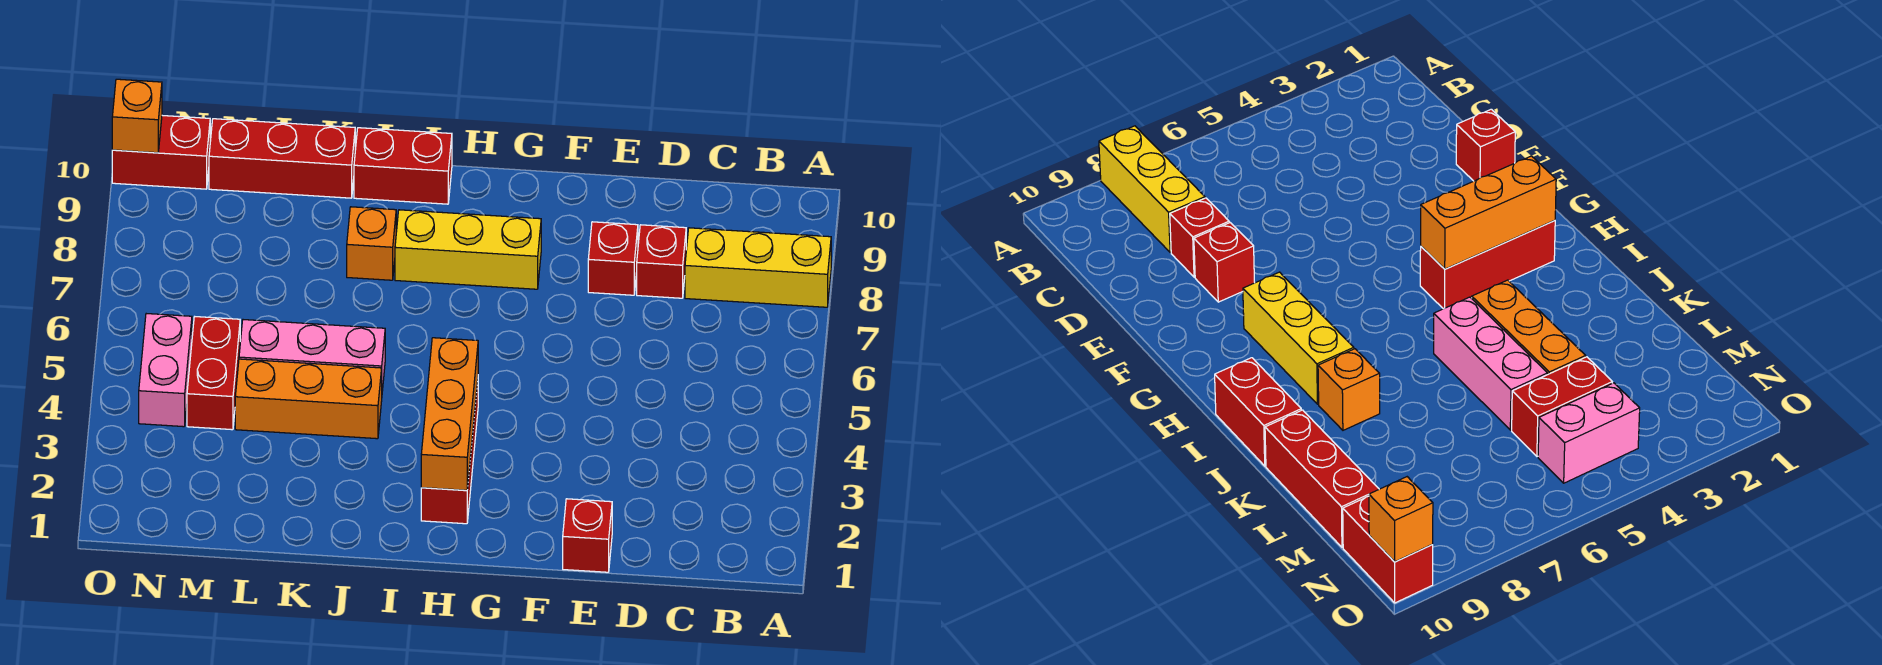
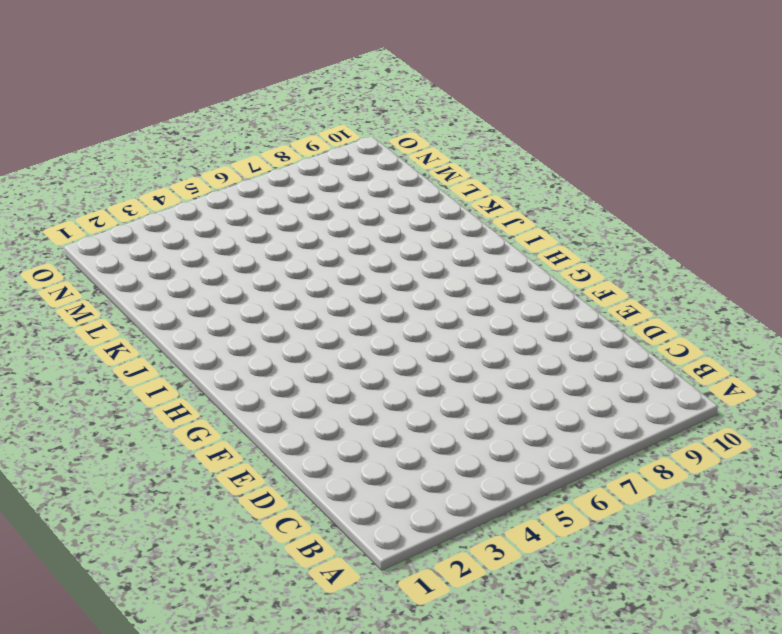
none -> yellow brick A8:C8 level 1
none -> red brick D8 level 1
none -> red brick E1 level 1

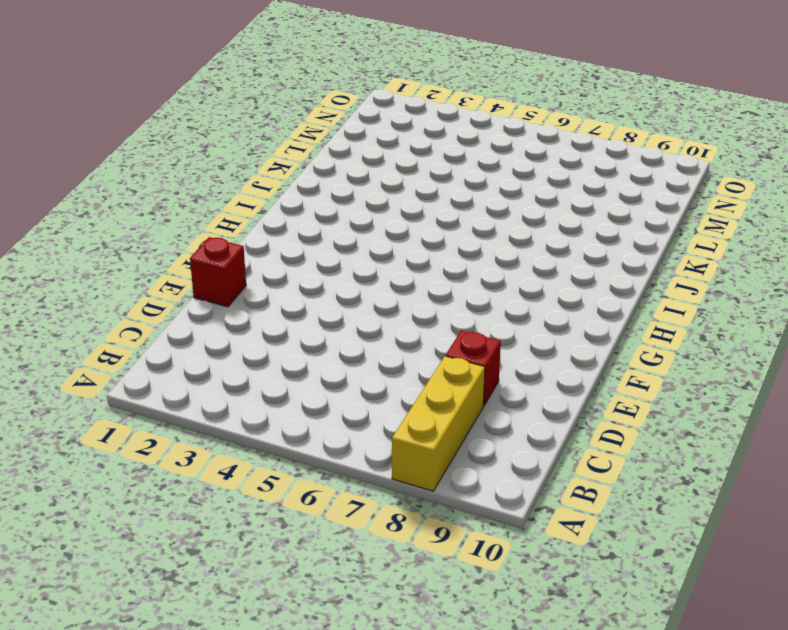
none -> red brick E8 level 1
none -> yellow brick G8:I8 level 1
none -> red brick H2:H4 level 1

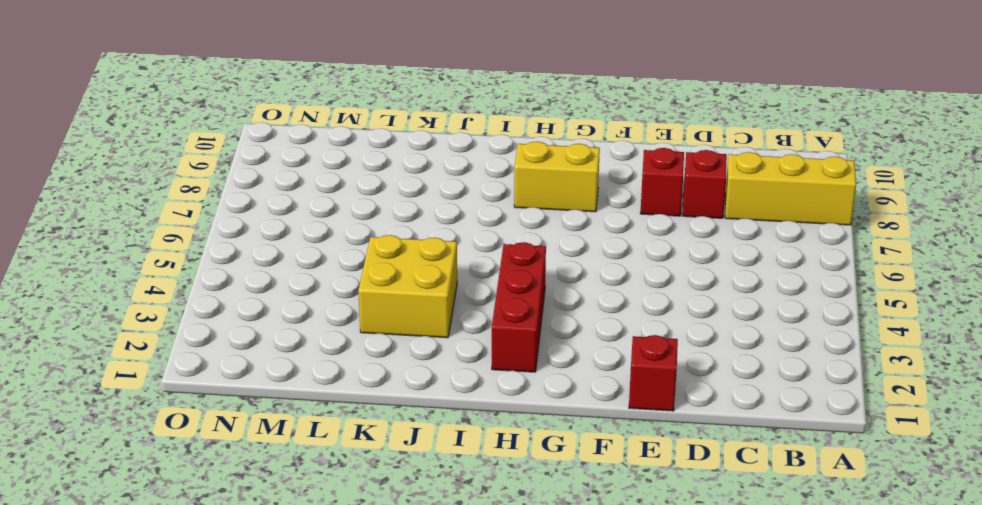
yellow brick G8:H8 level 1 -> yellow brick G8:I8 level 1
yellow brick J3:K4 level 1 -> orange brick J4:L4 level 1
none -> red brick I10:J10 level 1
none -> pink brick J5:L5 level 1
none -> orange brick J8 level 1

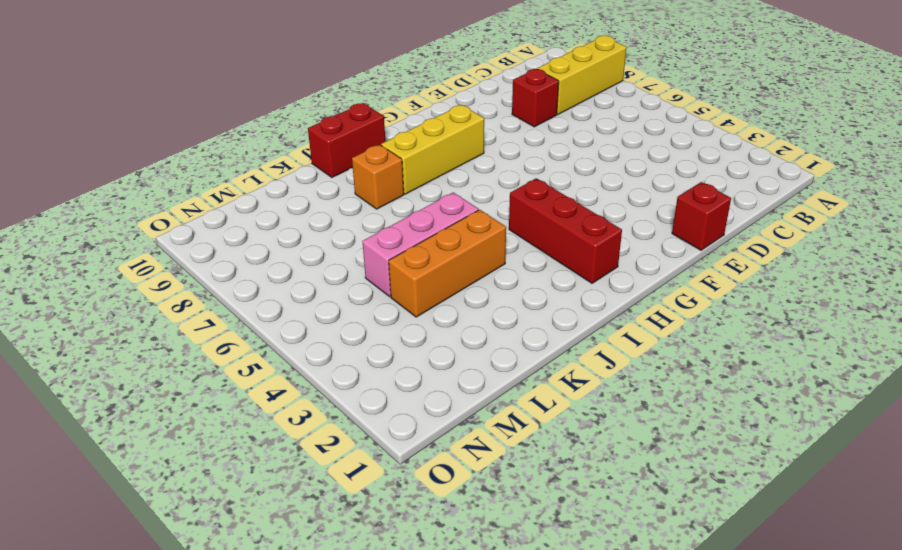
none -> red brick E8 level 1
none -> red brick K10:M10 level 1
none -> red brick M4:M5 level 1

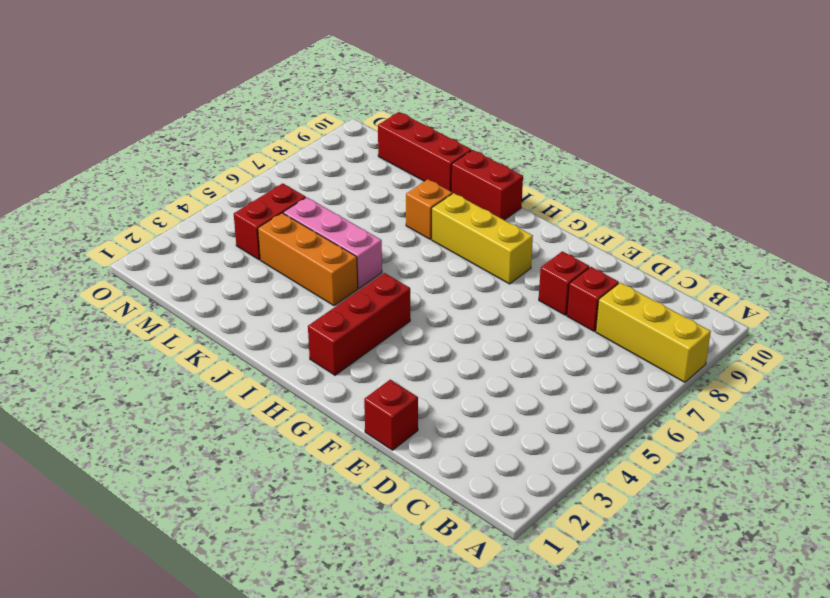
none -> pink brick N4:N5 level 1
none -> red brick N10:O10 level 1
none -> orange brick H2:H4 level 2

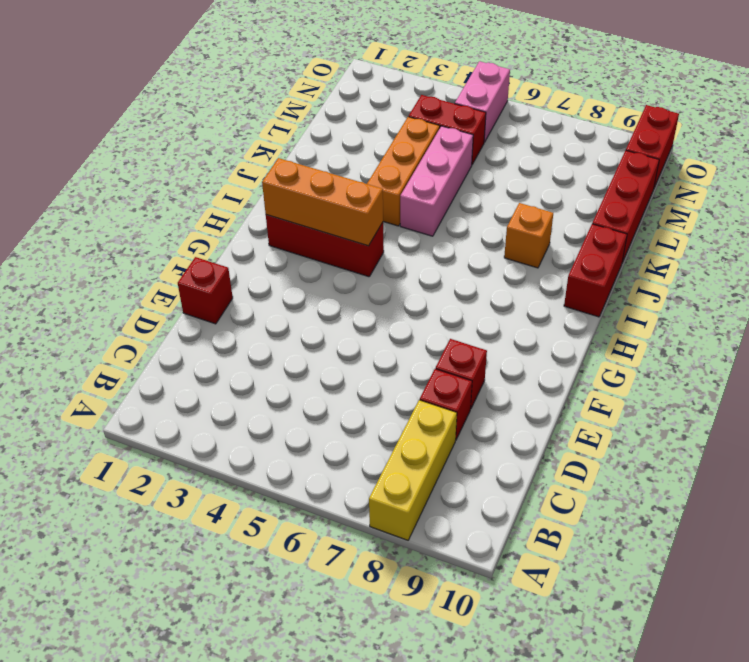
pink brick N5:O5 level 1 -> pink brick N4:N5 level 1
none -> yellow brick G8:I8 level 1
none -> orange brick O10 level 2

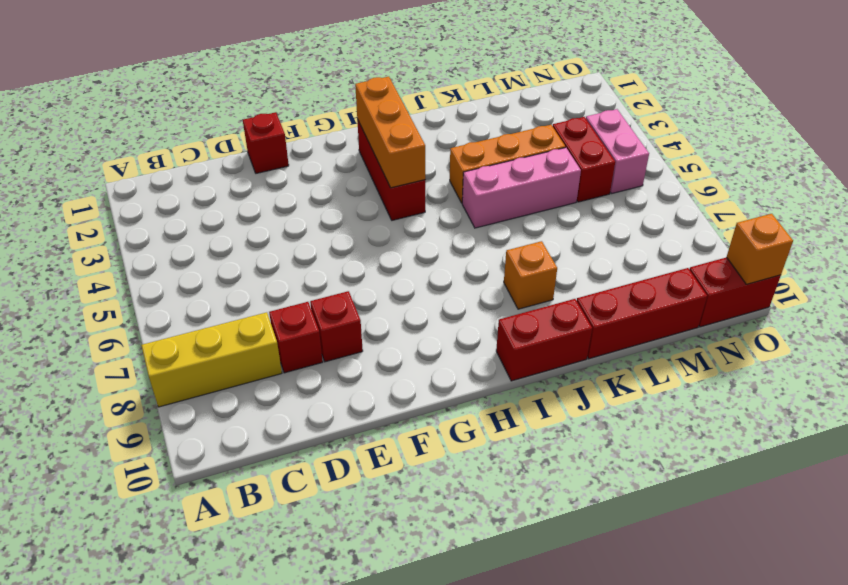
none -> yellow brick G8:I8 level 1

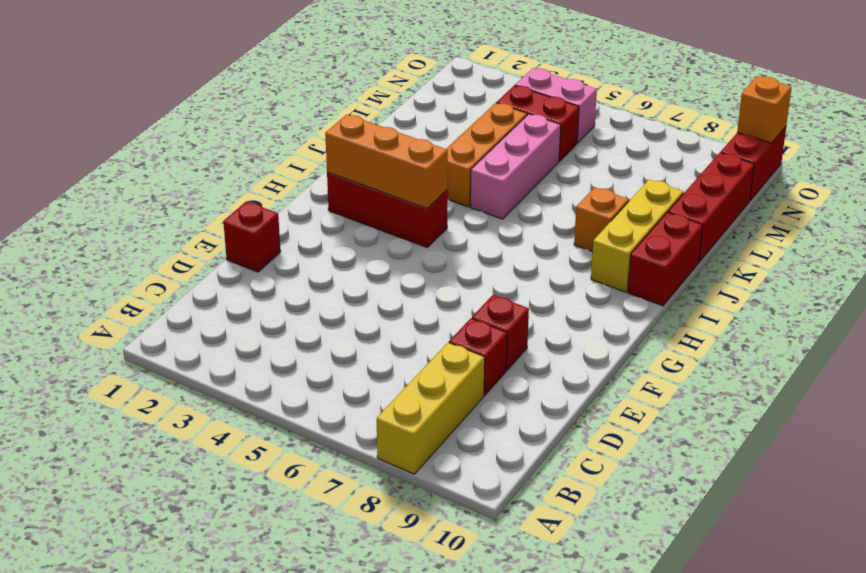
yellow brick I9:K9 level 1 -> yellow brick G8:I8 level 1

